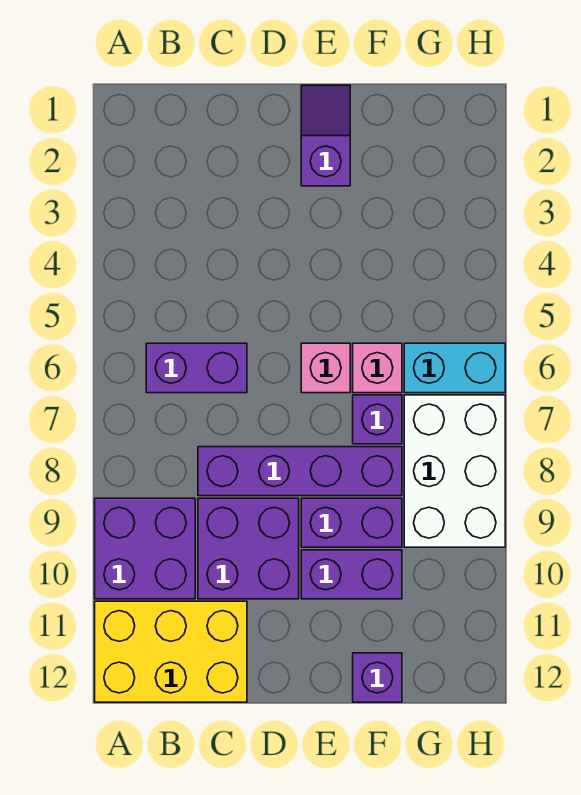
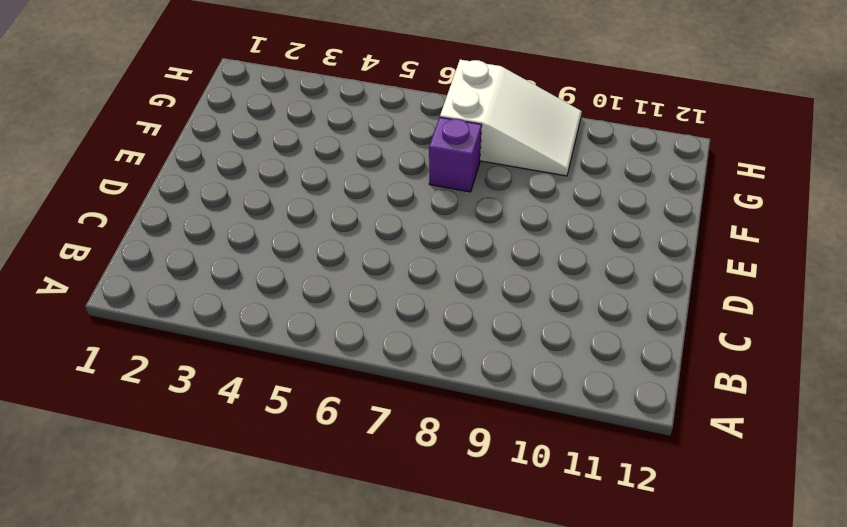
white slope G7:H9 level 1 top 7 -> white brick G7:H9 level 1
none -> purple brick A9:B10 level 1
none -> yellow brick A11:C12 level 1
none -> purple brick B6:C6 level 1

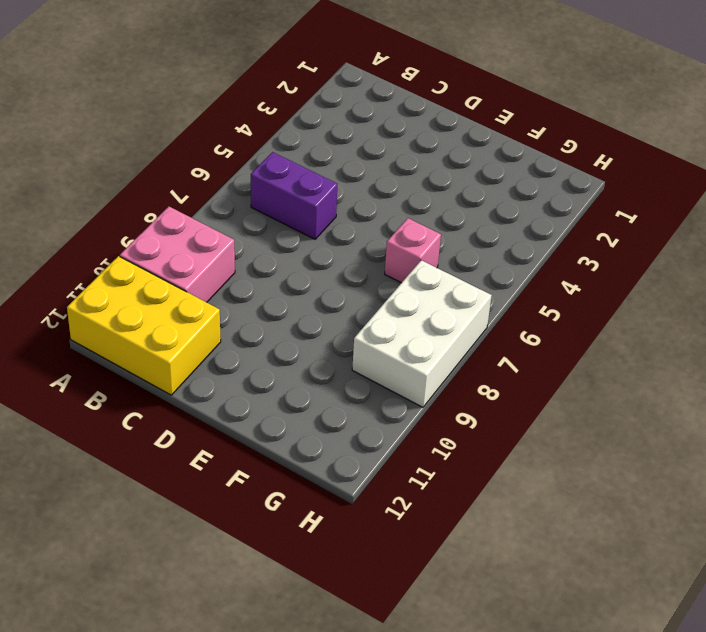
pink brick A9:B10 level 1 -> purple brick A9:B10 level 1
none -> purple brick C8:F8 level 1
none -> purple brick C9:D10 level 1
none -> purple slope E1:E2 level 1 top 2

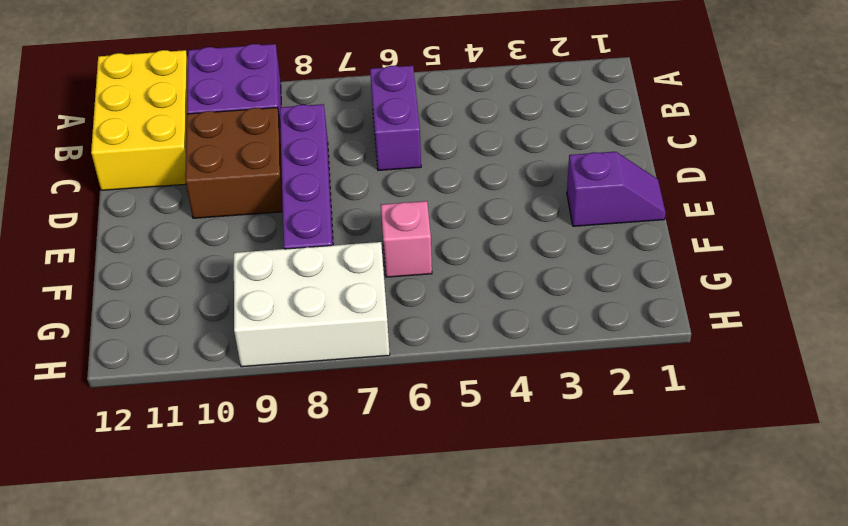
brown brick C9:D10 level 1 -> purple brick C9:D10 level 1
none -> pink brick E6 level 1
none -> purple brick E9:F9 level 1
none -> purple brick E10:F10 level 1

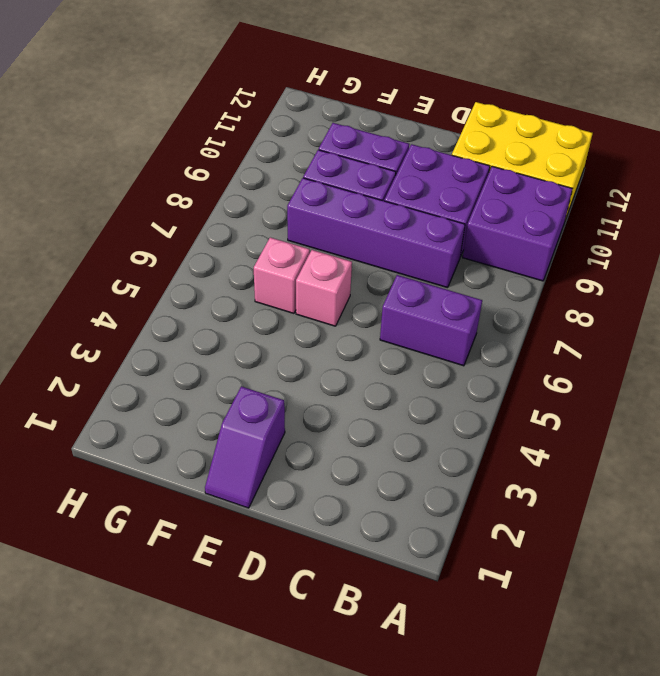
none -> purple brick F7 level 1
none -> purple brick F12 level 1
none -> cyan brick G6:H6 level 1

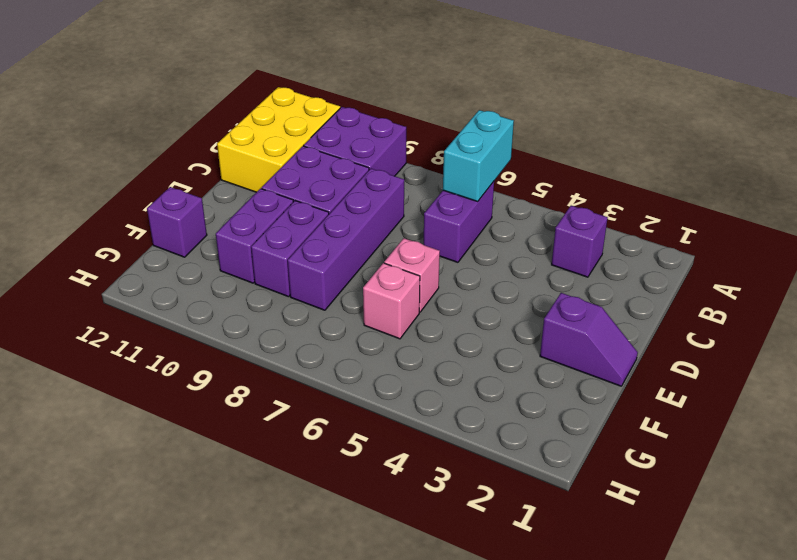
cyan brick A6:B6 level 2 -> cyan brick G6:H6 level 1
purple brick B3 level 1 -> purple brick F7 level 1
none -> white brick G7:H9 level 1

